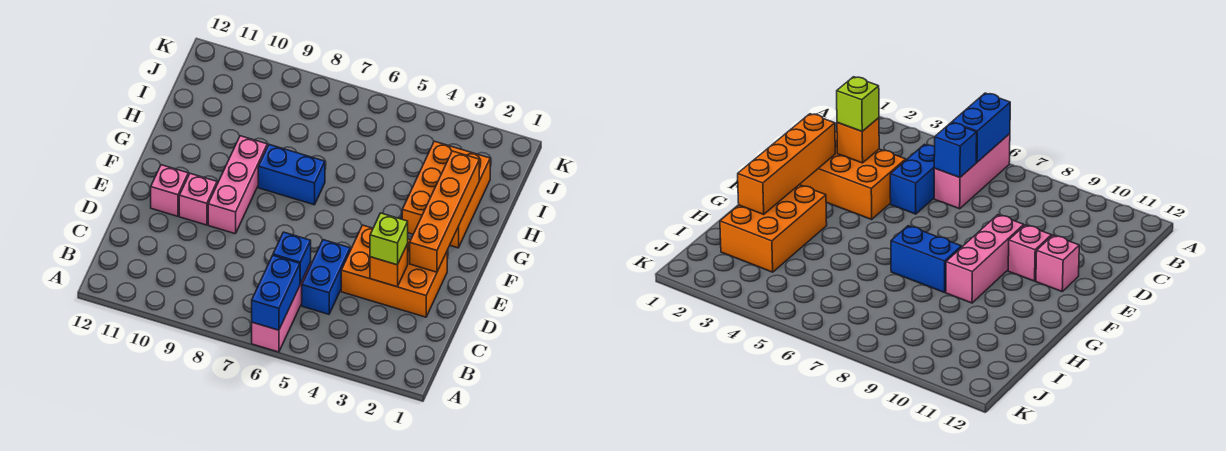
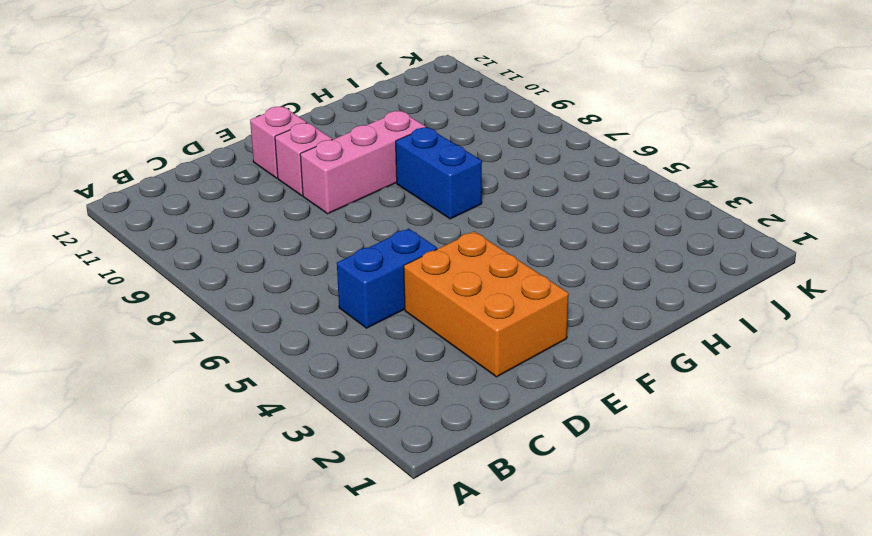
none -> pink brick A6:C6 level 1
none -> orange brick G2:I3 level 1
none -> blue brick A6:B6 level 2

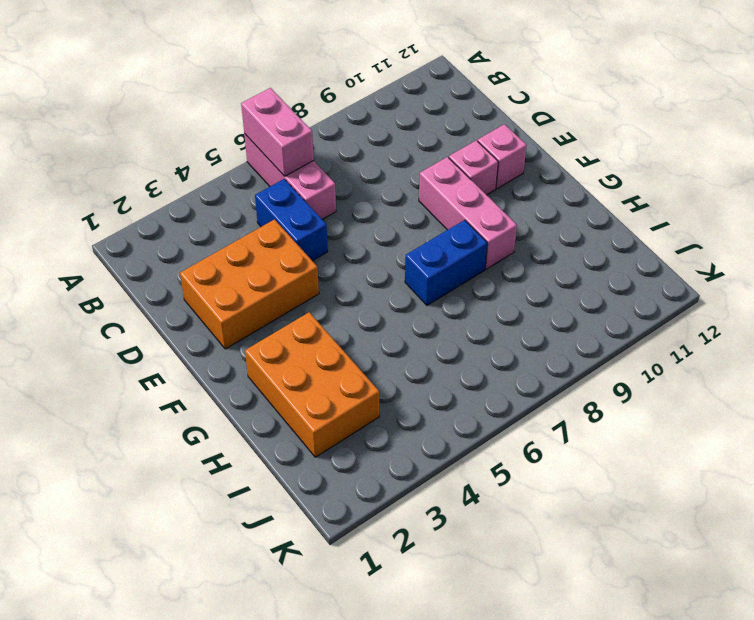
pink brick A6:B6 level 2 -> blue brick A6:B6 level 2
none -> blue brick C6 level 2
none -> orange brick D3 level 2
none -> orange brick E2:H2 level 2

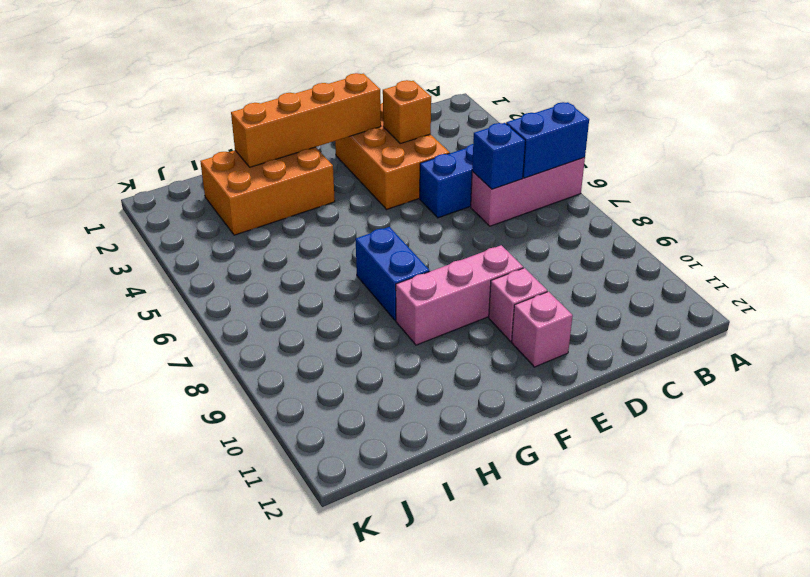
none -> lime brick D3 level 3

